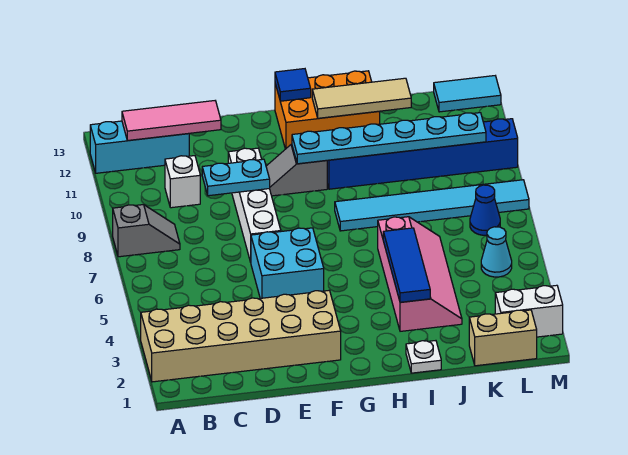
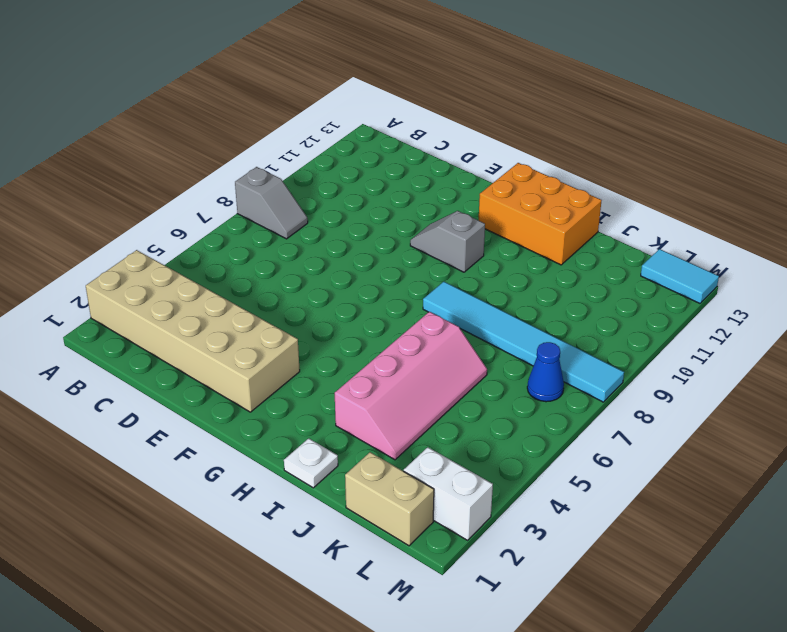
none -> cyan brick A12:C12 level 1
none -> white brick C10 level 1
none -> cyan brick E5:F6 level 1

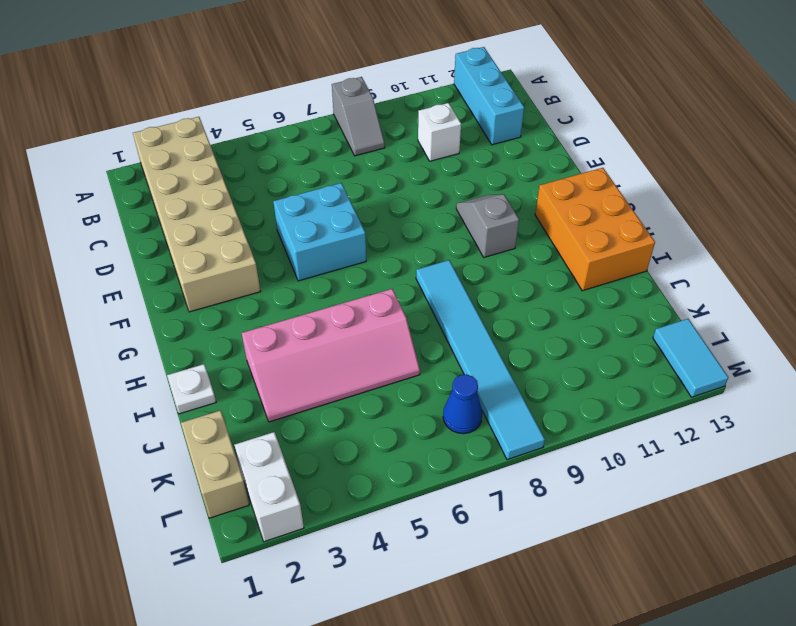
none -> white brick E7:E10 level 1
none -> blue brick H10:M10 level 1
none -> cyan cone L5 level 1

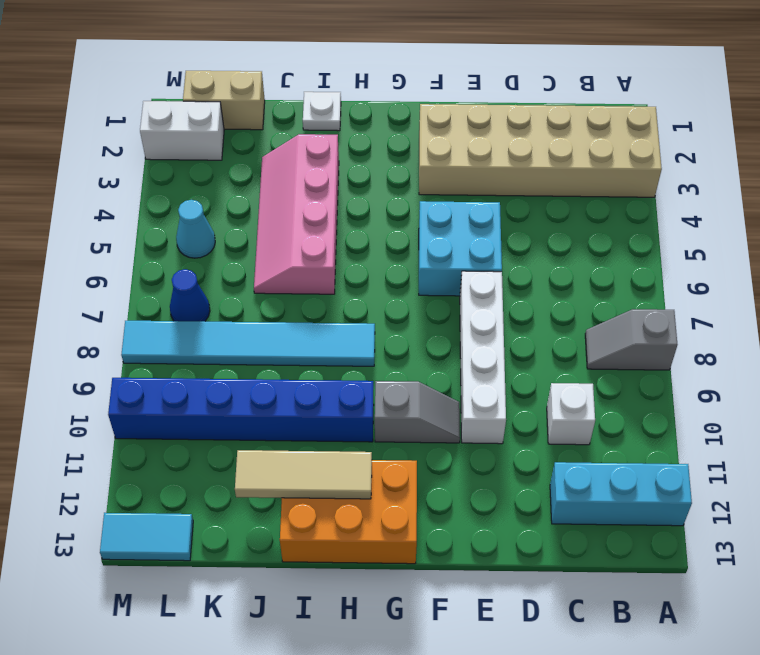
none -> pink tile B12:D12 level 2
none -> cyan plate D9:E9 level 2
none -> cyan plate G10:L10 level 2

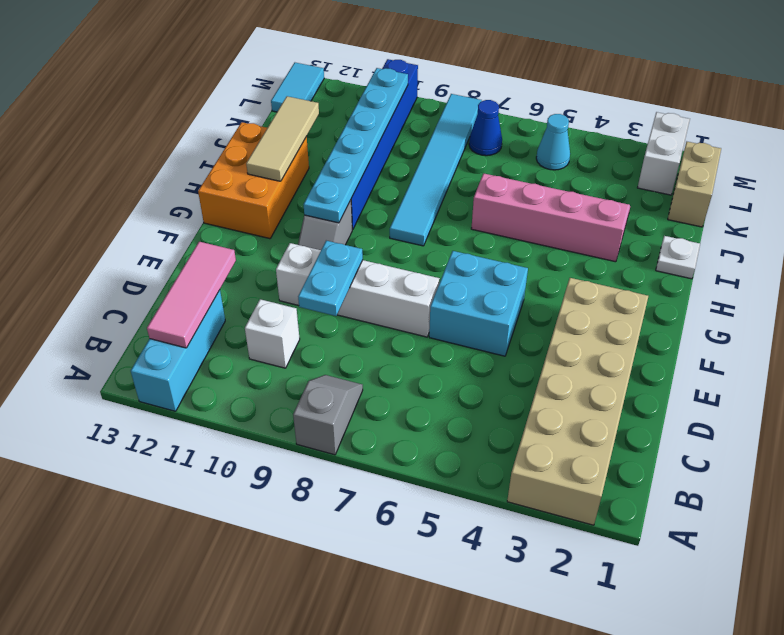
none -> blue tile G13 level 2
none -> blue tile I3:I5 level 2

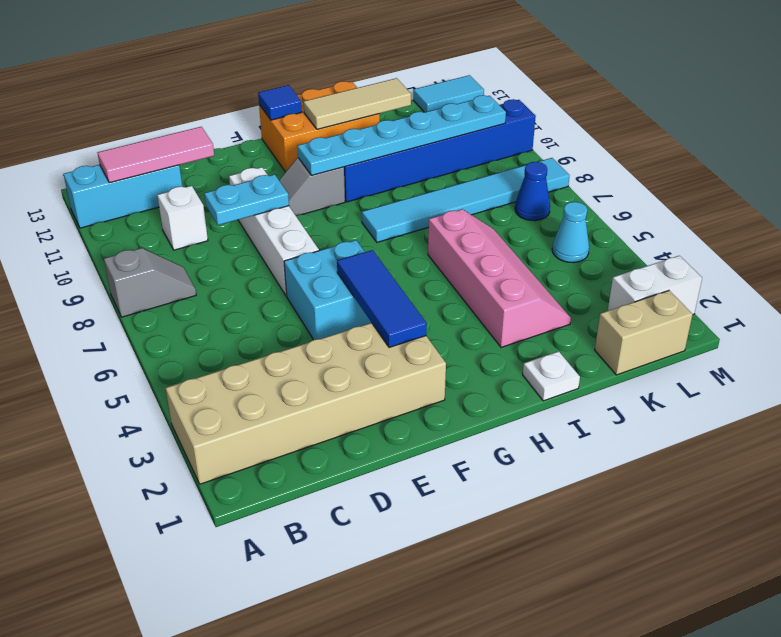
blue tile F3:F5 level 2 -> blue tile I3:I5 level 2

